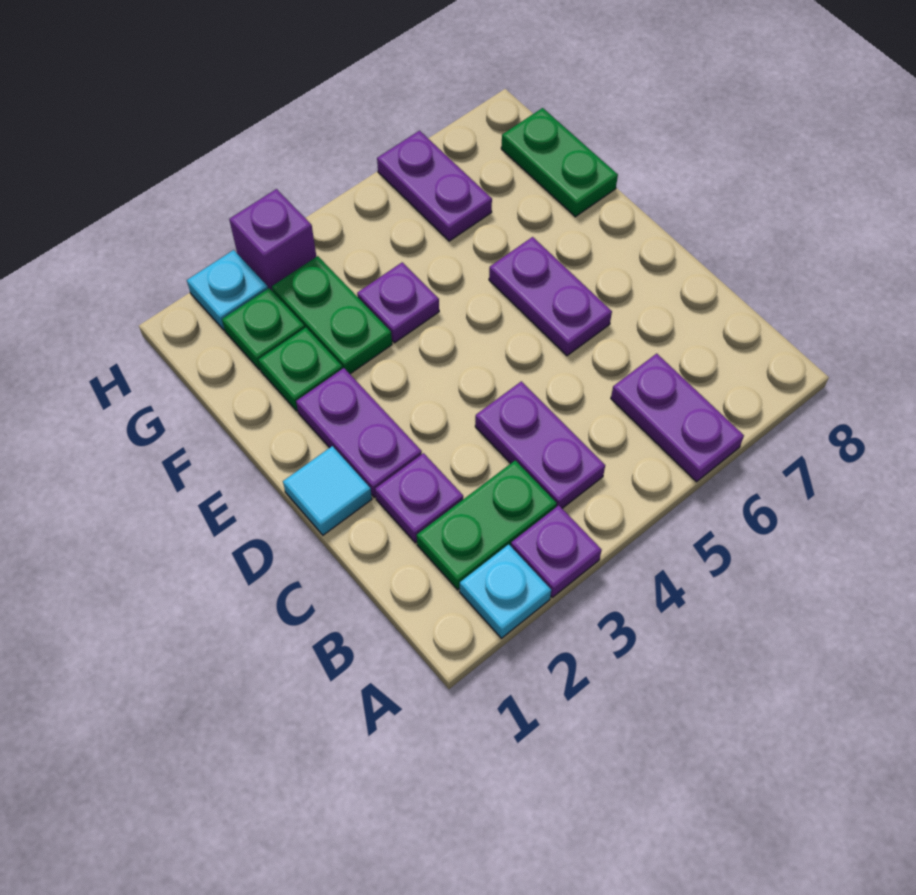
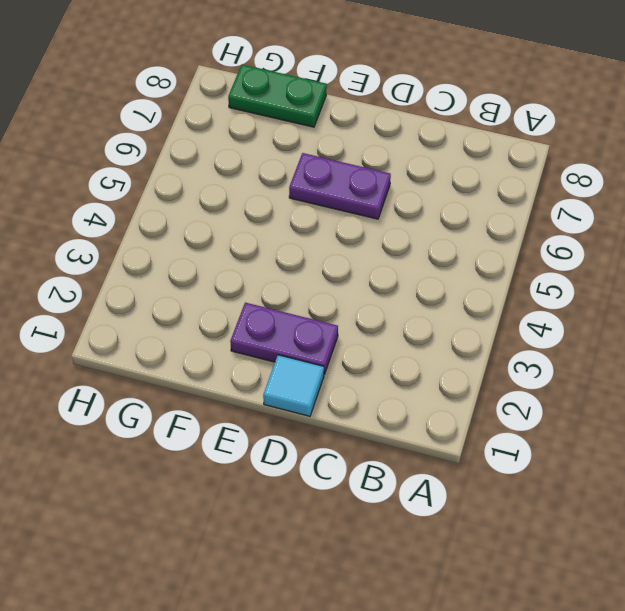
none -> cyan plate A2 level 1
none -> purple plate A3 level 1
none -> purple plate A6:B6 level 1

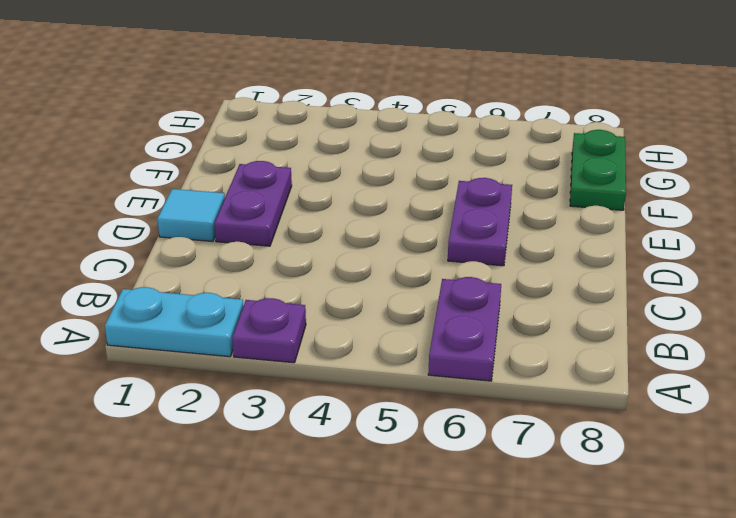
cyan plate A1:A2 level 1 -> cyan plate A2 level 1
none -> green plate B2:B3 level 1
none -> purple plate B4:C4 level 1
none -> purple plate C2 level 1

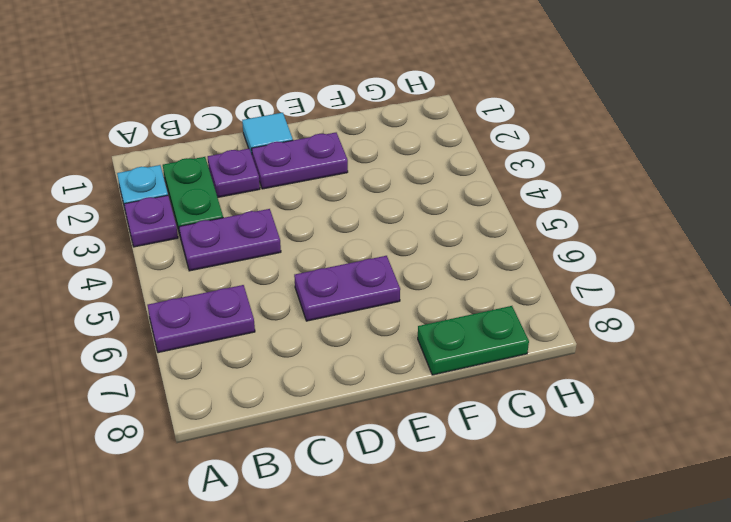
none -> green plate F2 level 1
none -> green plate F3:G3 level 1
none -> purple plate F4 level 1

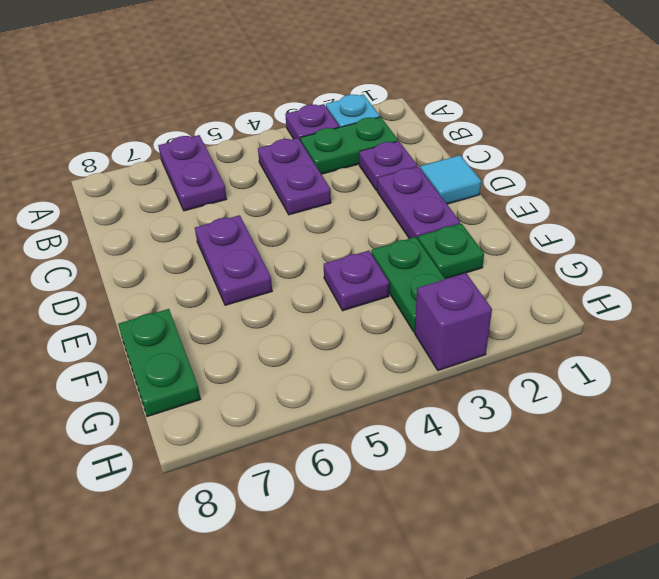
none -> green plate G2 level 1
none -> purple plate G6:H6 level 1
none -> cyan plate H2 level 1

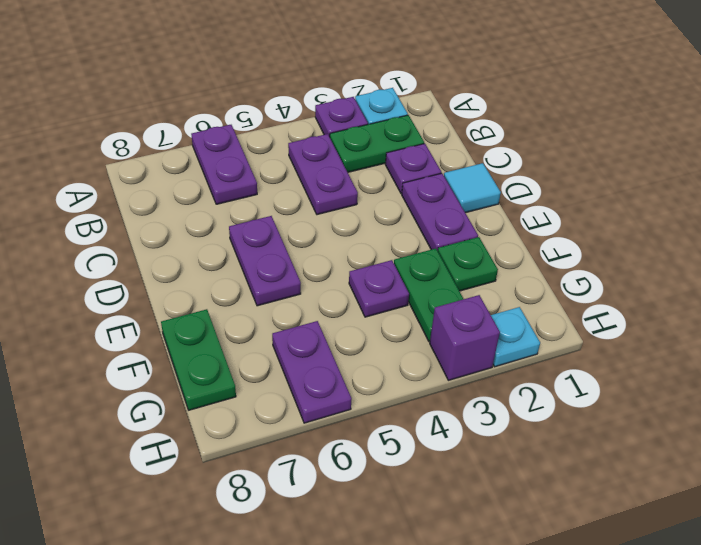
none -> green plate G2 level 1

